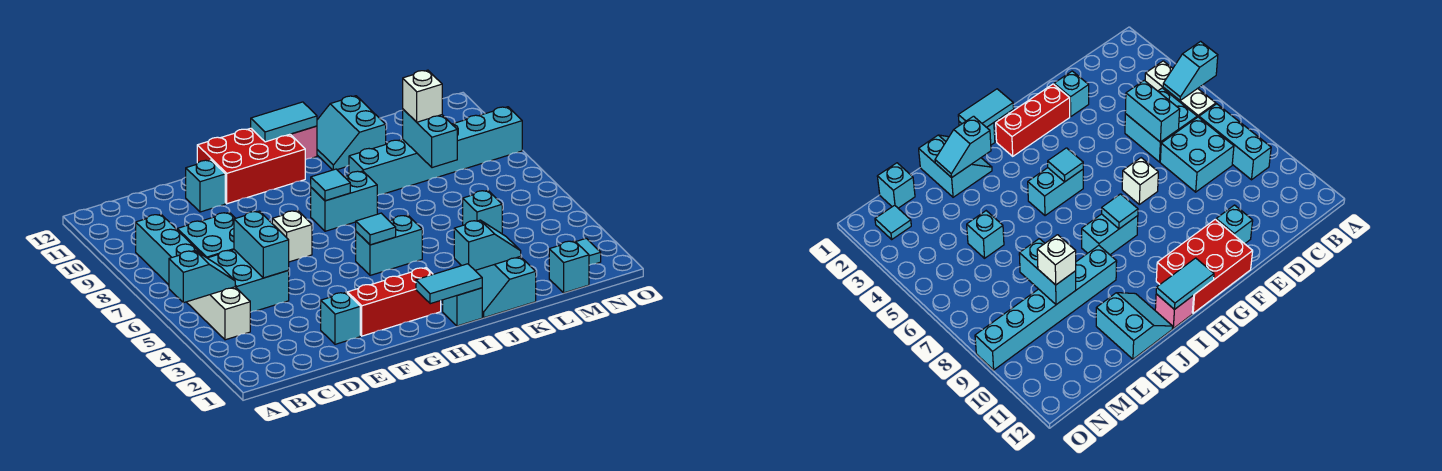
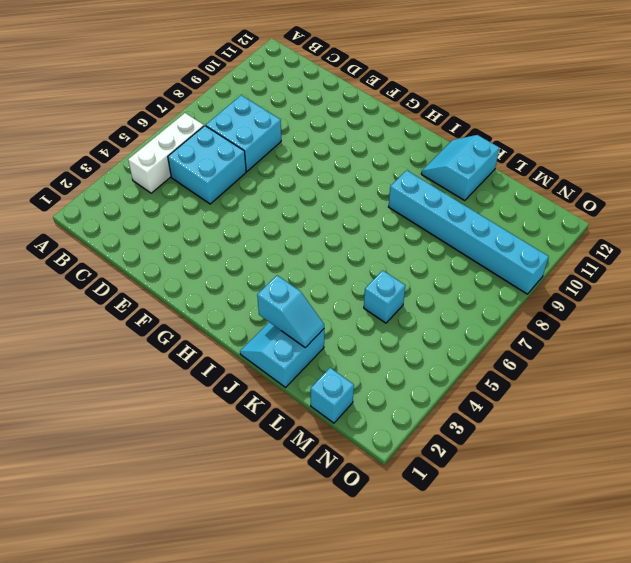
none -> cyan brick B7:B9 level 1
none -> cyan brick E2 level 1
none -> cyan brick E11 level 1

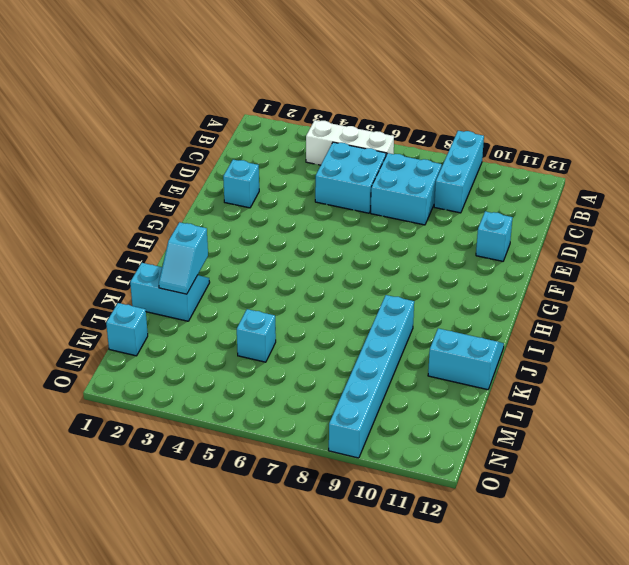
cyan brick A9:C9 level 1 -> cyan brick B7:B9 level 1
none -> red brick F2:H2 level 1
none -> white brick F7 level 1
none -> red brick F11:H12 level 1

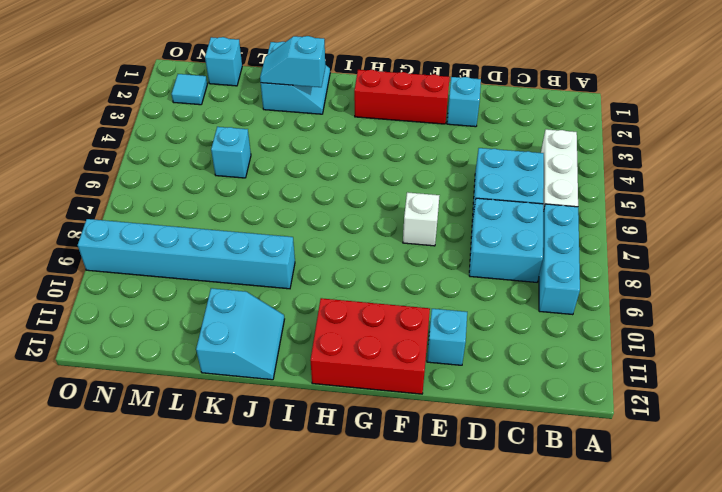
none -> cyan brick H5:I5 level 1
none -> cyan brick H8:I8 level 1
none -> cyan brick I1 level 1

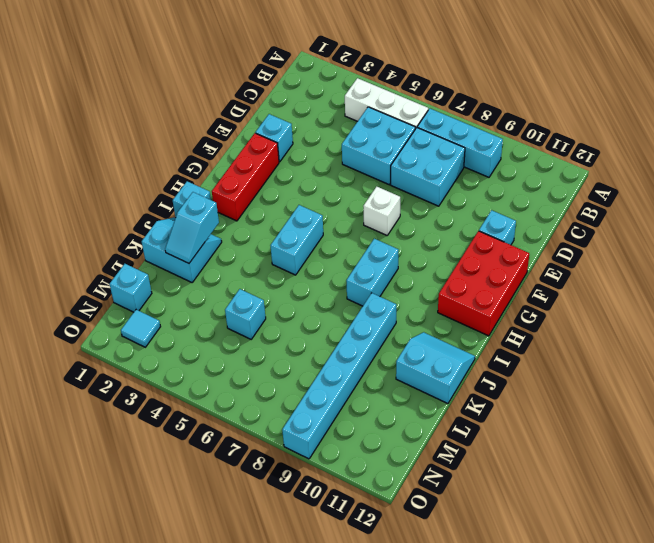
none -> pink brick I12 level 1
none -> cyan slope A5:B5 level 2 top A
none -> cyan brick D5:D6 level 2

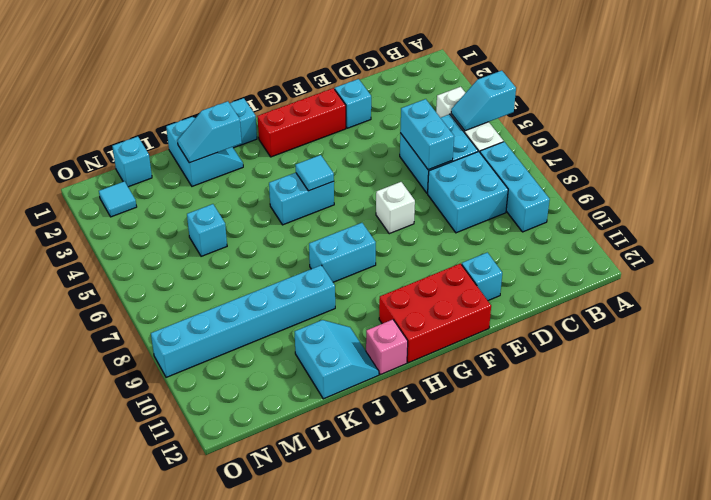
none -> cyan tile H1:I1 level 2
none -> cyan tile H8 level 2
none -> cyan tile H12:I12 level 2

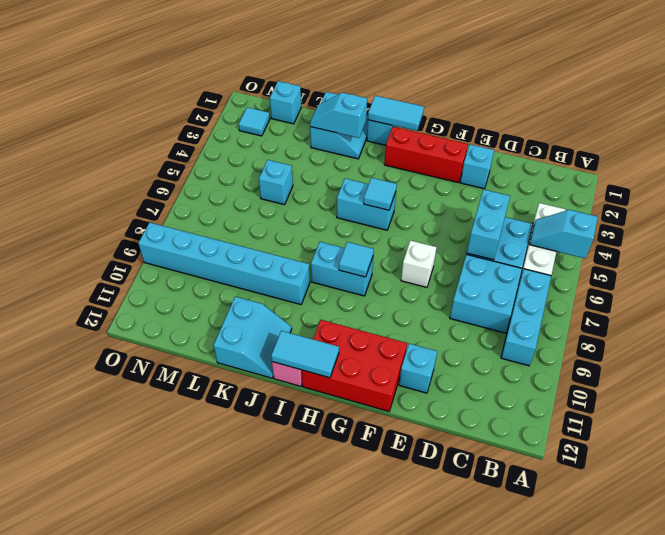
none -> cyan brick L8:L9 level 2
none -> white brick L9 level 3

